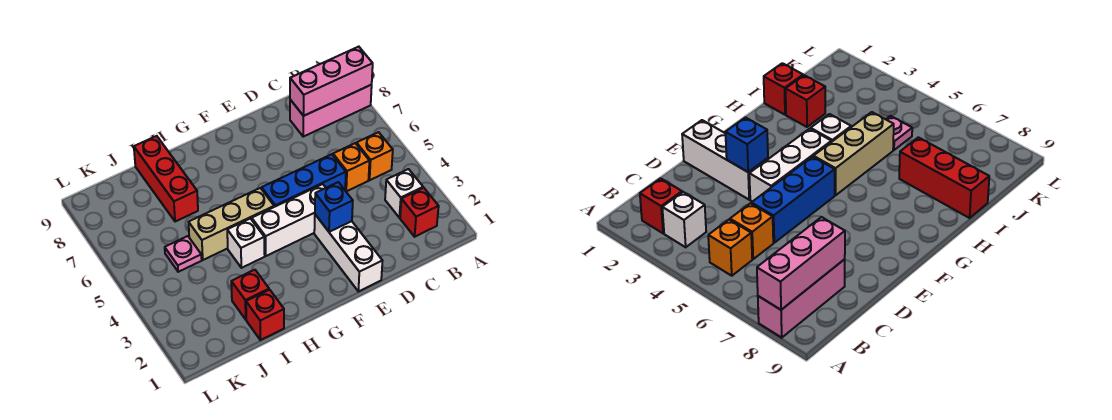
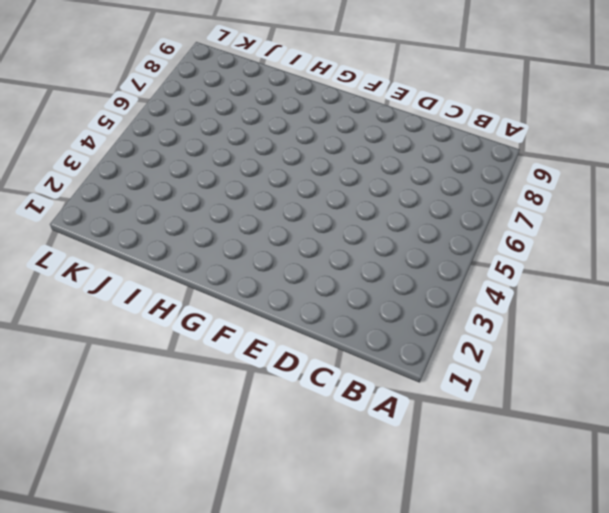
none -> pink brick A8:C8 level 1
none -> red brick B2 level 1
none -> white brick B3 level 1

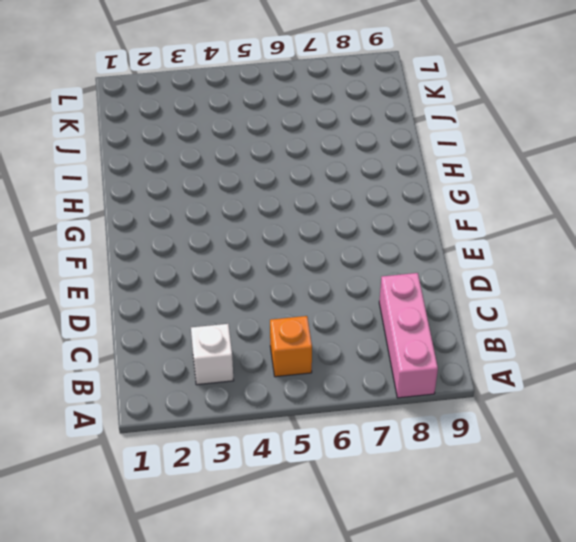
none -> red brick B2 level 1
none -> orange brick C5 level 1
none -> blue brick D5:F5 level 1

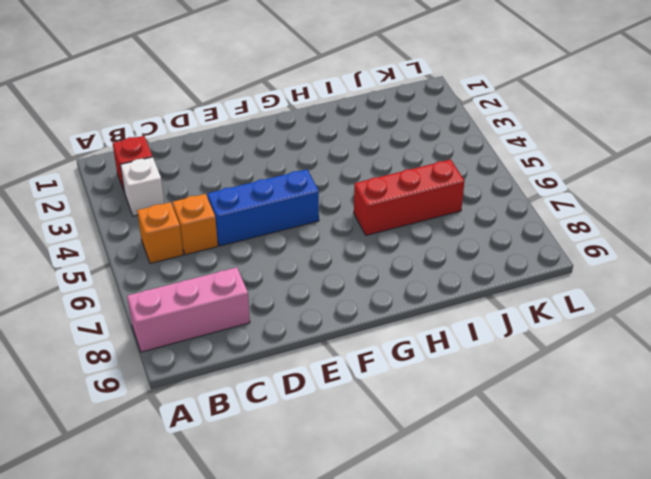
red brick H6:J6 level 1 -> red brick I7:I9 level 1
none -> white brick E1:E3 level 1
none -> white brick E4:G4 level 1
none -> tan brick G5:I5 level 1

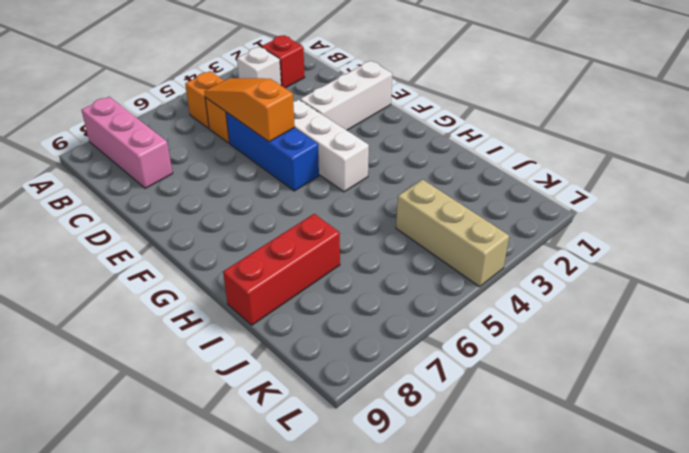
orange slope C5:E5 level 2 top E -> none
tan brick J4:L4 level 1 -> tan brick G5:I5 level 1
none -> white brick H4 level 1
none -> red brick I1 level 1
none -> red brick I2 level 1

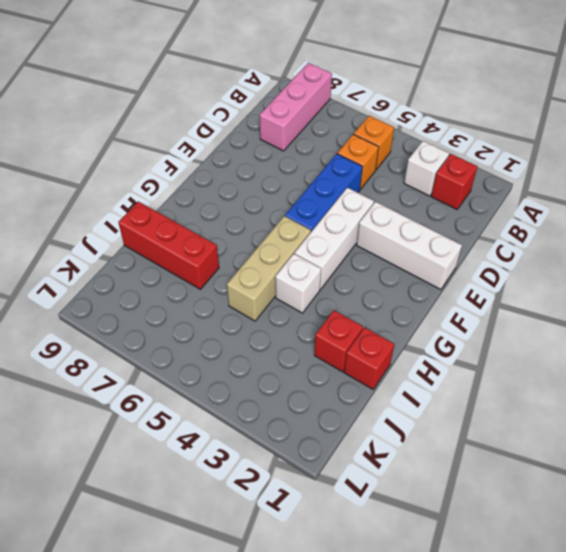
none -> pink plate J5 level 1
none -> pink brick A8:C8 level 2
none -> blue brick E3 level 2

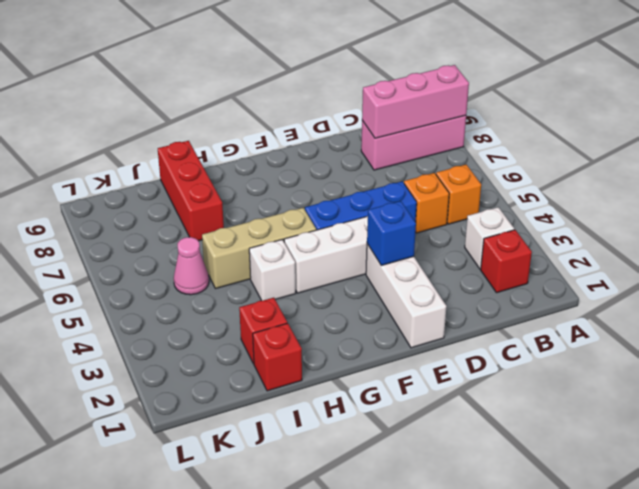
pink cone J5 level 1 -> pink plate J5 level 1

